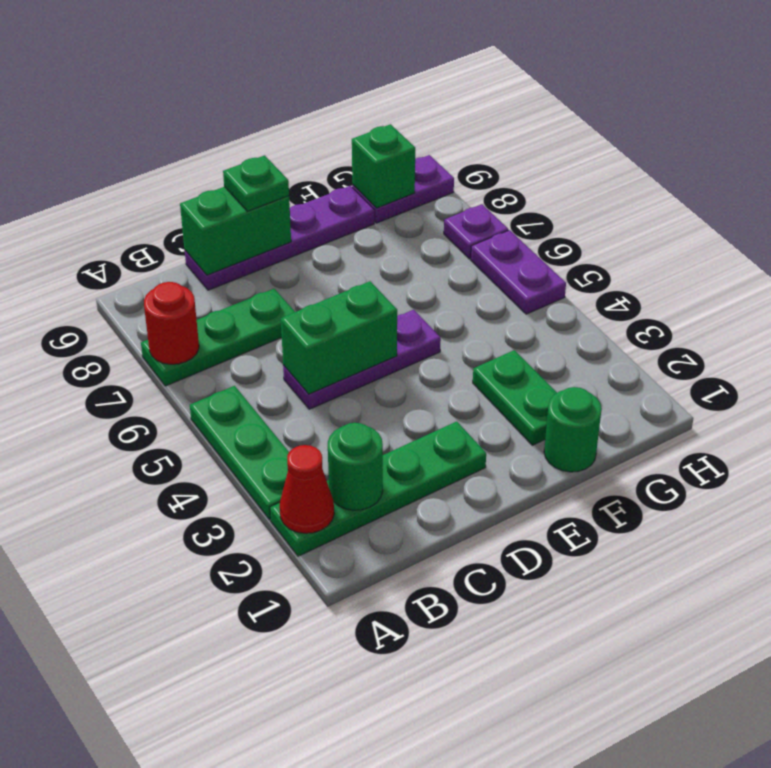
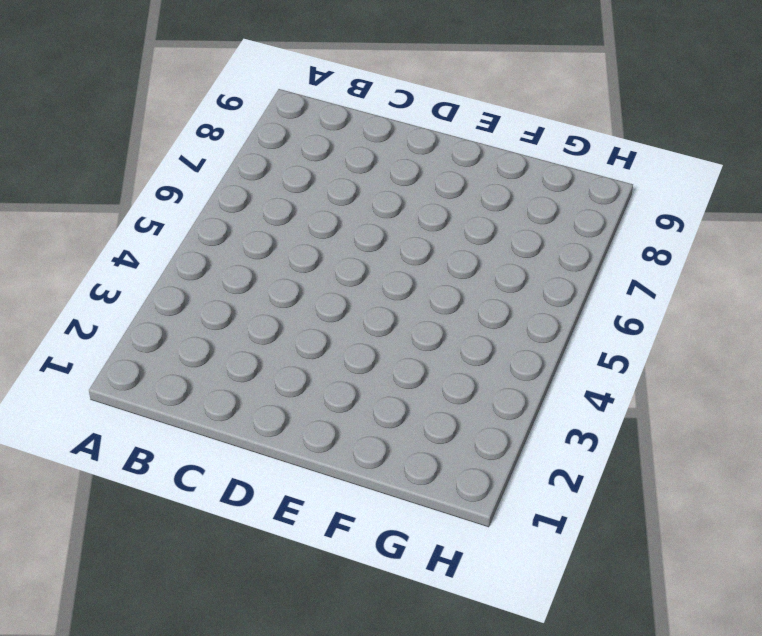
none -> green plate A2:D2 level 1
none -> green plate A3:A5 level 1
none -> green plate A7:C7 level 1

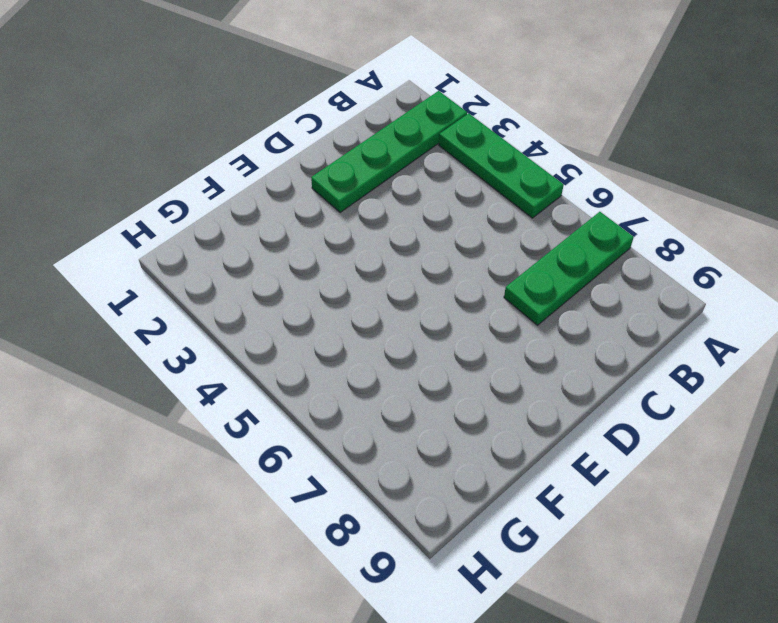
none -> purple plate C5:E5 level 1
none -> purple plate C9:F9 level 1
none -> green round brick F1 level 1

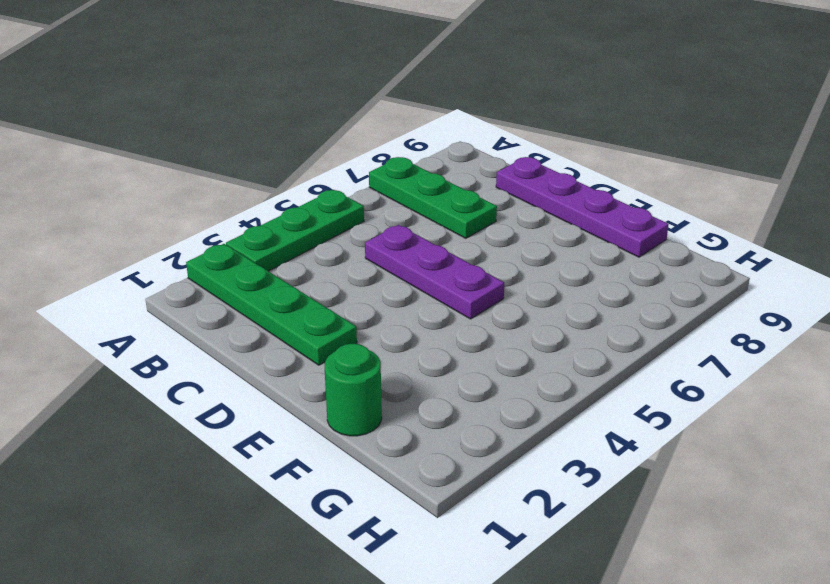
none -> green plate F2:F3 level 1
none -> purple plate G9:H9 level 1
none -> purple plate H5:H6 level 1

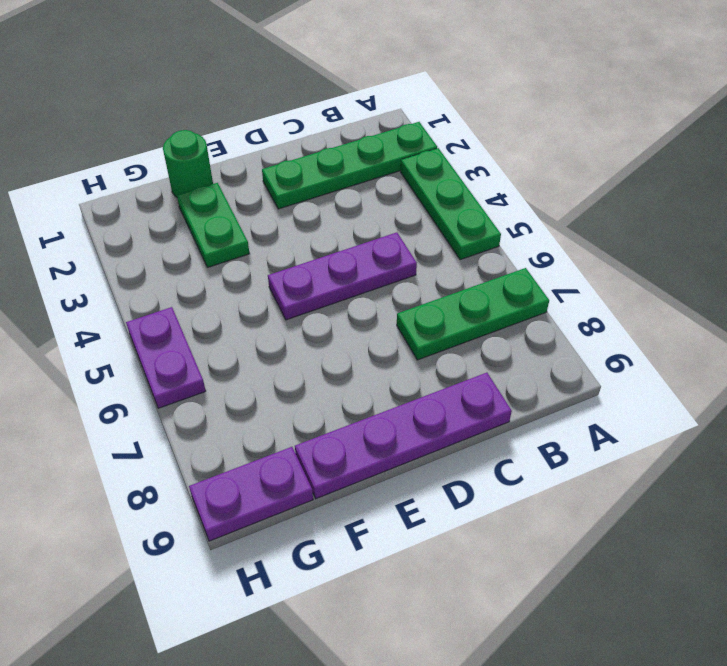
none -> purple plate H7 level 1
none -> red cone A2 level 2
none -> red round brick A7 level 2

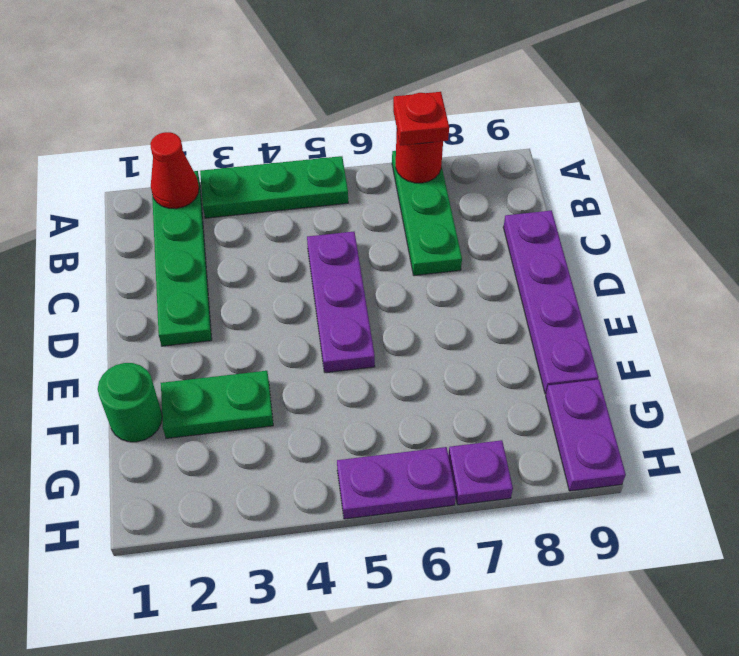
red plate A7 level 3 -> none
none -> green round brick B2 level 2
none -> green brick C5:D5 level 2
none -> green brick C9:D9 level 2

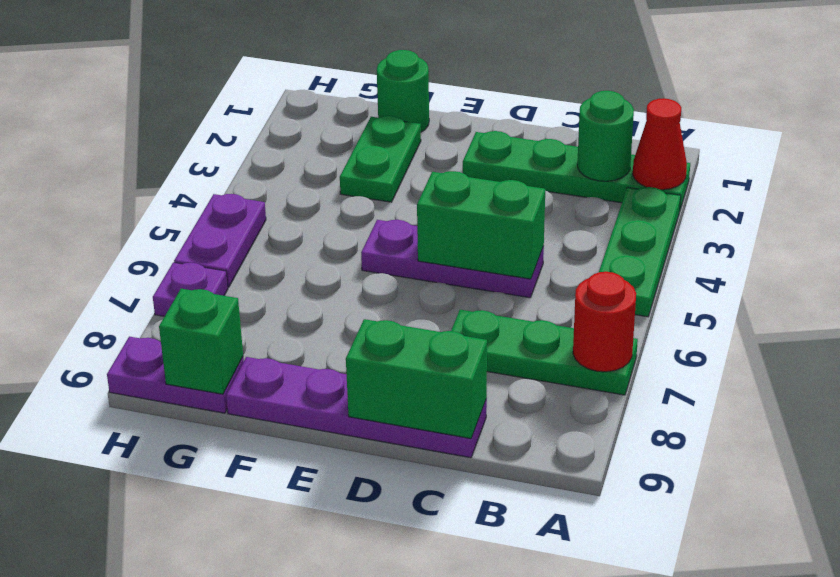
none -> green plate D9 level 3

